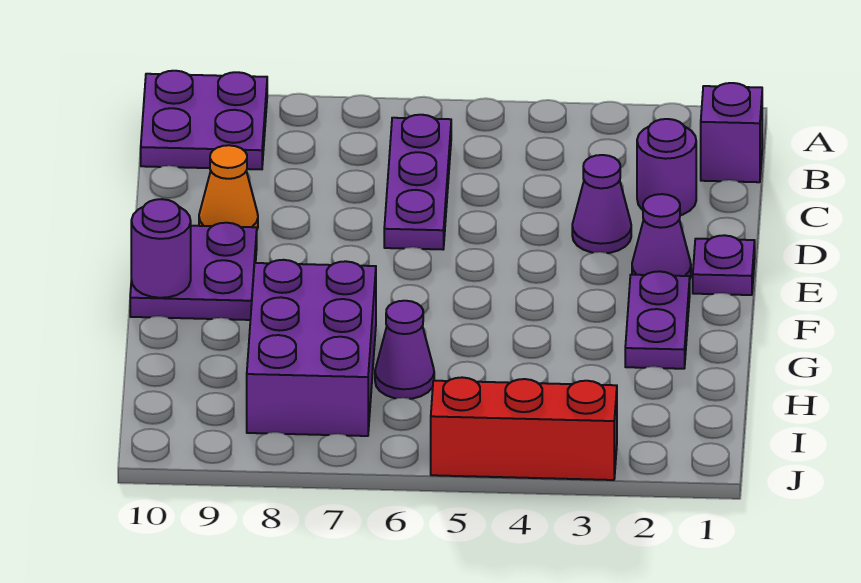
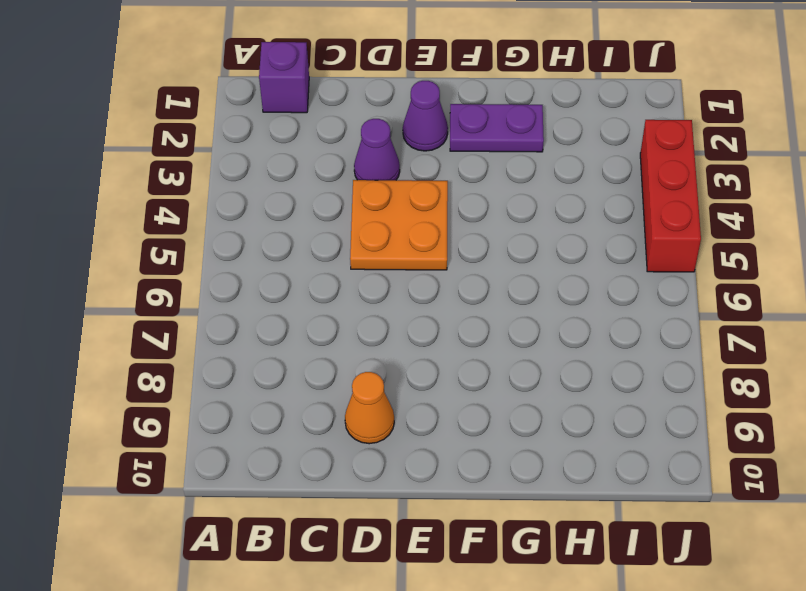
orange plate D4:E5 level 1 -> none
none -> purple plate A9:B10 level 1
none -> purple plate B6:D6 level 1
none -> purple round brick C2 level 1

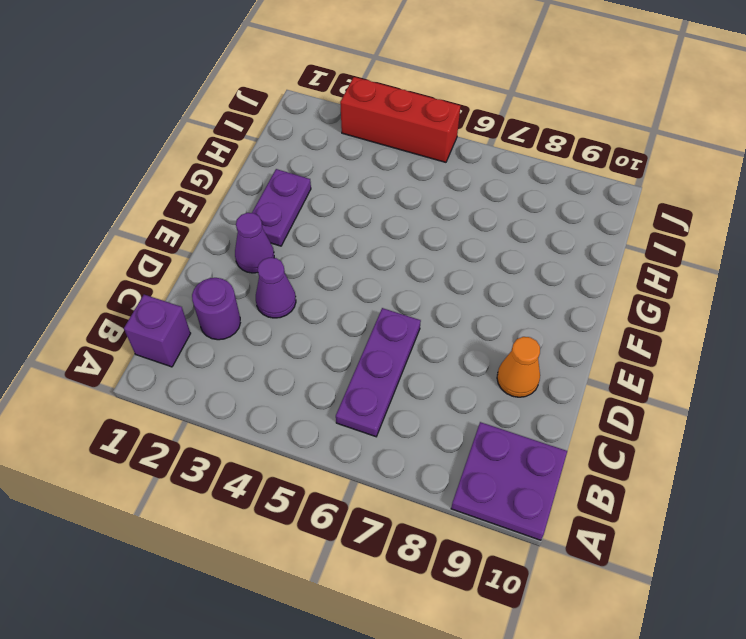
none -> purple plate E1 level 1
none -> purple plate E9:F10 level 1
none -> purple brick G7:I8 level 1

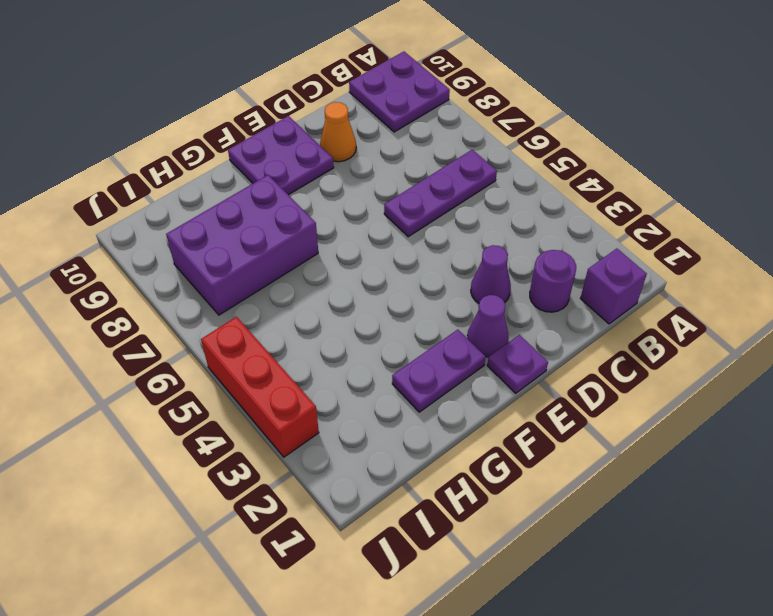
none -> purple cone H6 level 1
none -> purple round brick F10 level 2

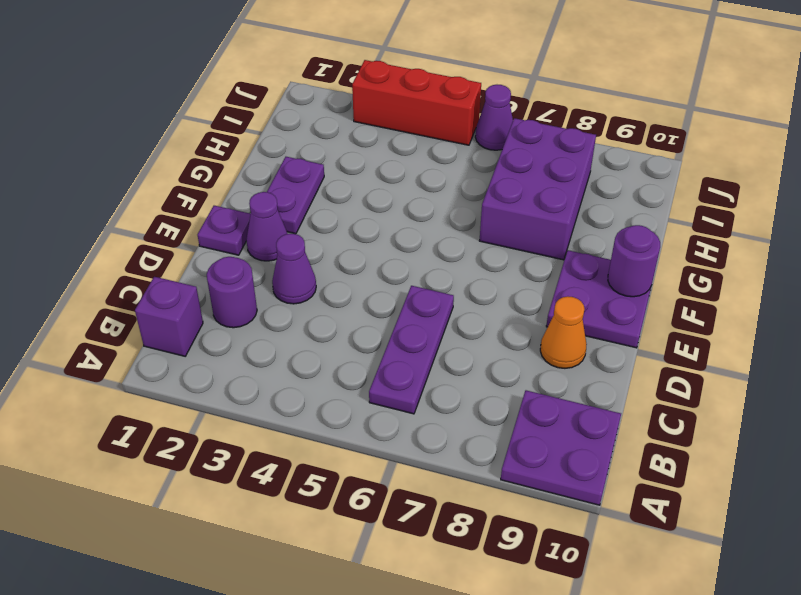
purple cone J6 level 1 -> purple cone H6 level 1

